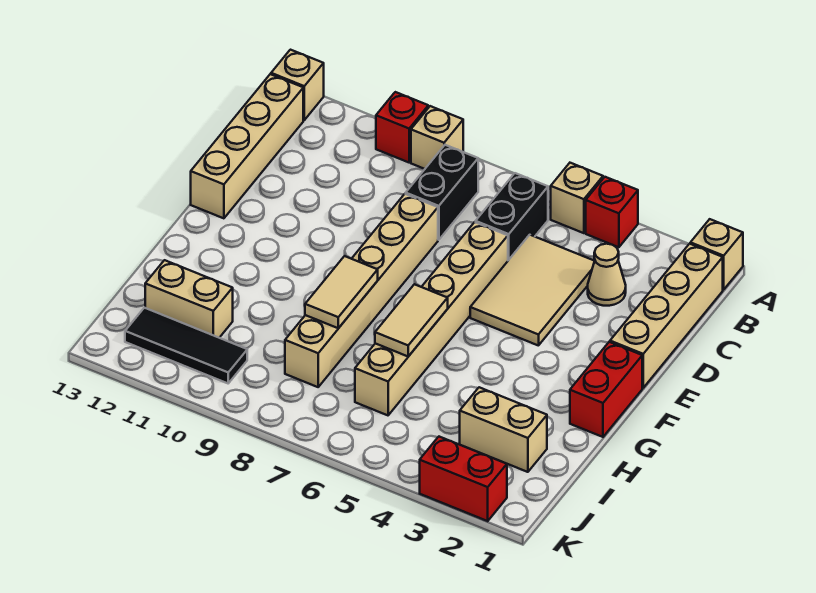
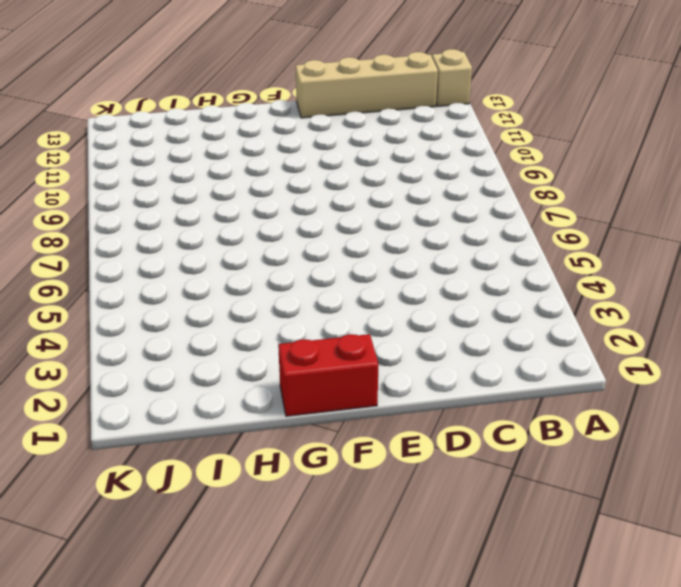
none -> tan brick A1 level 1
none -> red brick A4 level 1
none -> tan brick A5 level 1

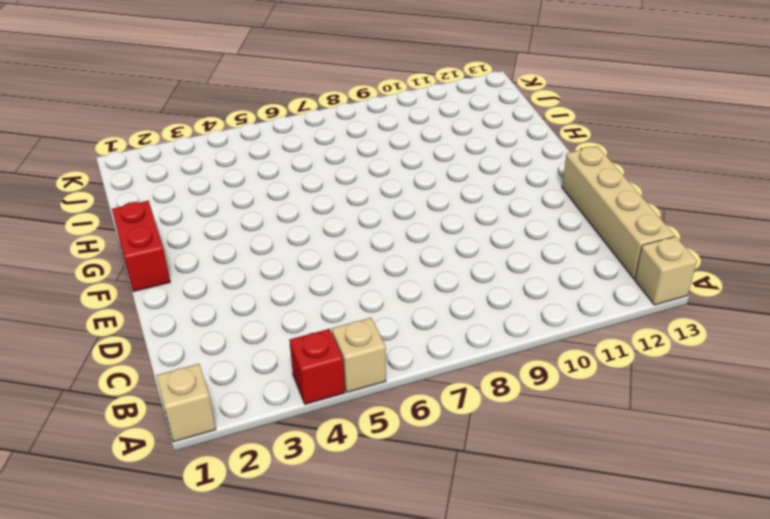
none -> tan brick A9 level 1
none -> red brick A10 level 1
none -> tan brick B1:E1 level 1

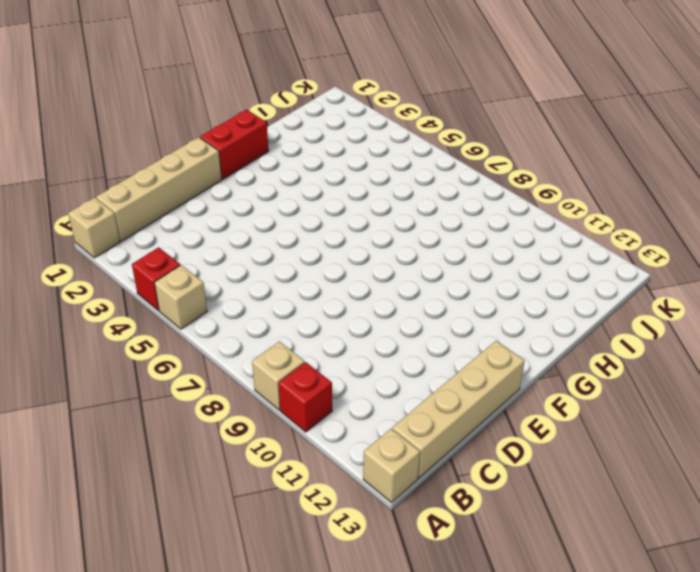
none -> black brick B6:C6 level 1
none -> black brick B8:C8 level 1
none -> tan cone C3 level 1

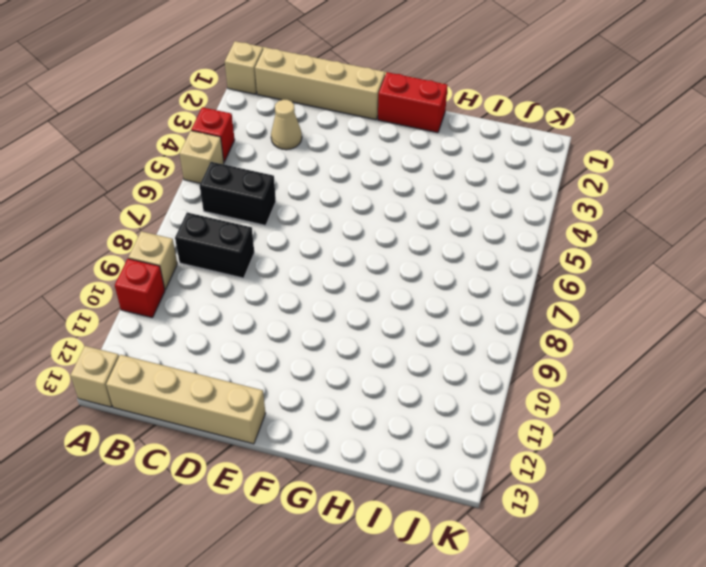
none -> tan tile C4:E5 level 1
none -> tan brick D6:I6 level 1
none -> tan brick D8:I8 level 1

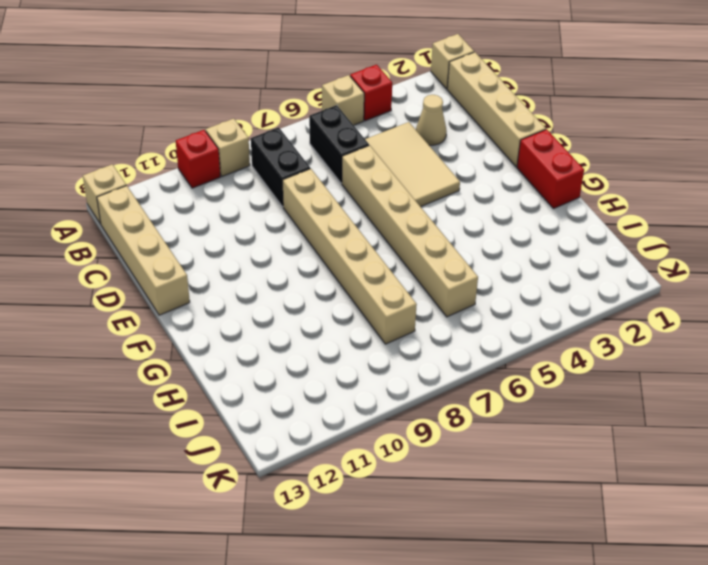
none -> tan brick I2:I3 level 1
none -> tan brick I11:I12 level 1
none -> black tile J10:J12 level 1

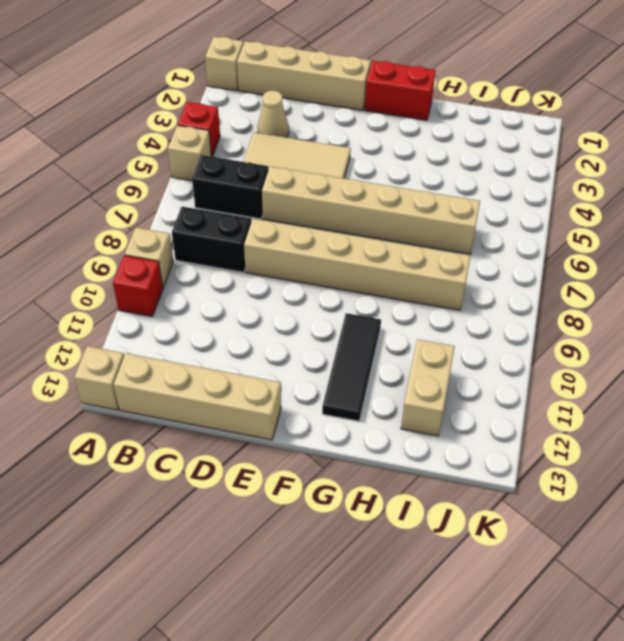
black tile G10:G12 level 1 -> black tile J10:J12 level 1
none -> tan brick I2:I3 level 1
none -> red brick K2:K3 level 1
none -> tan tile G6:H6 level 2

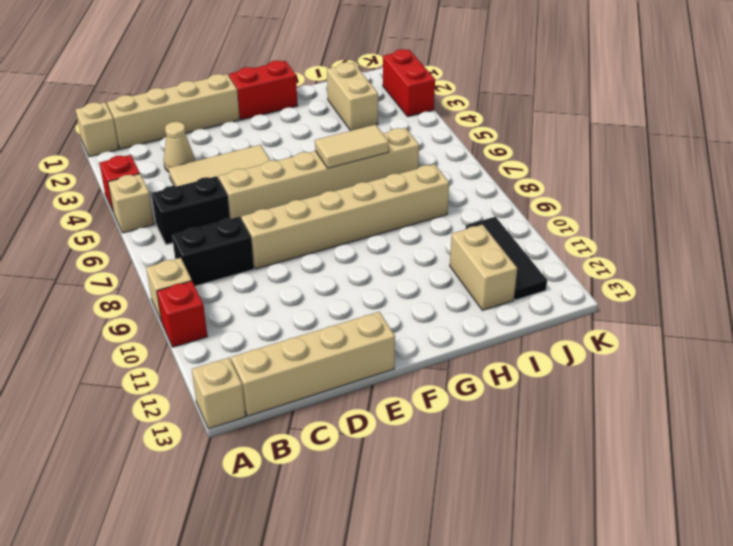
none -> tan tile G8:H8 level 2

